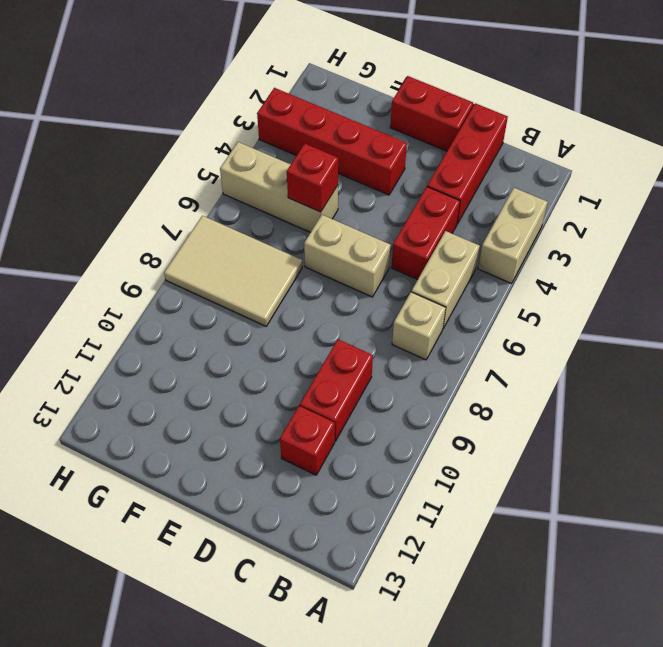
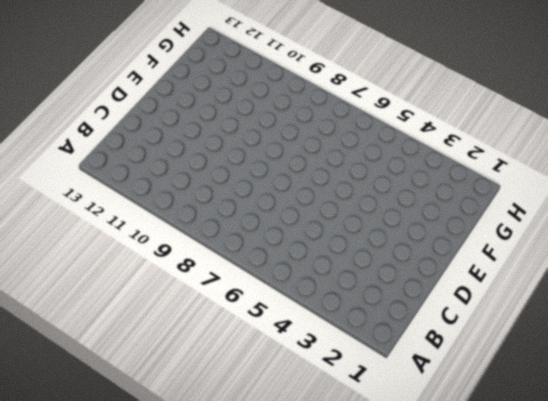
none -> tan brick A3:A4 level 1
none -> tan brick B5:B6 level 1
none -> tan brick B7 level 1

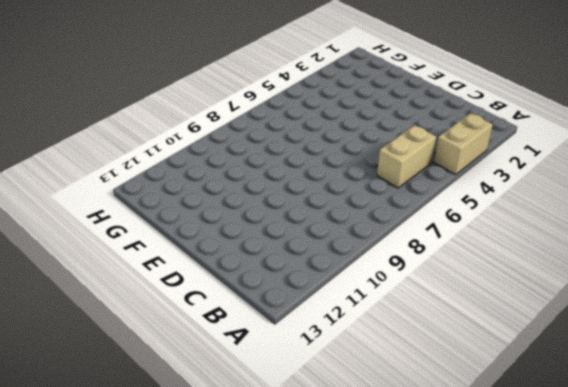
none -> tan brick B7 level 1
none -> red brick C1:C3 level 1
none -> red brick C4:C5 level 1

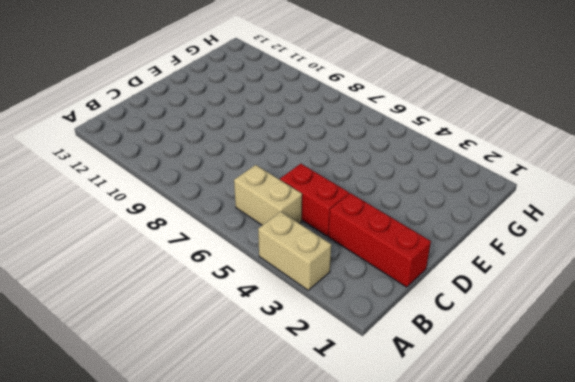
none -> tan brick B7 level 1
none -> red brick C9:C10 level 1
none -> red brick C11 level 1

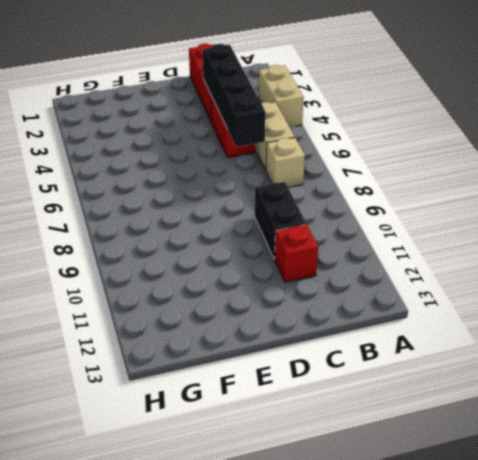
black brick C3:C6 level 2 -> none
black brick C9:C10 level 1 -> red brick C9:C10 level 1
none -> red brick D1:E1 level 1
none -> tan brick D6:E6 level 1
none -> red brick E3:H3 level 1

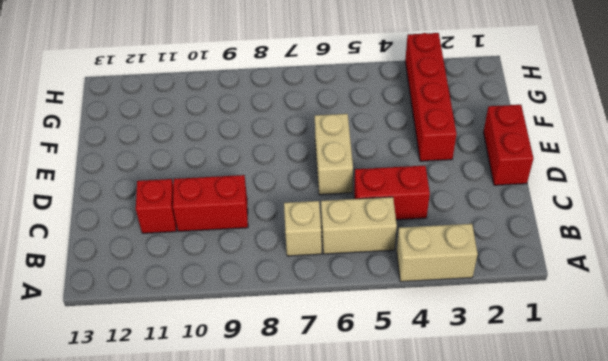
none -> red brick C1:C3 level 1
none -> tan brick F5:H5 level 1
none -> tan tile F7:H8 level 1

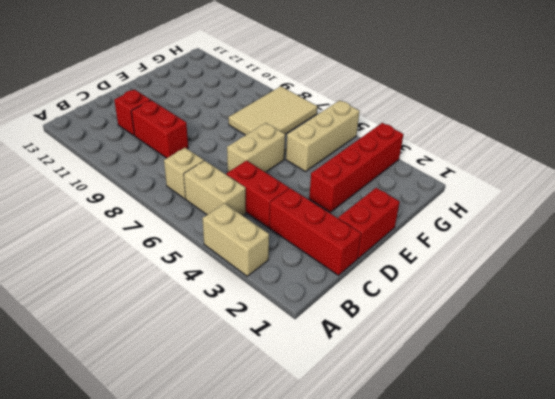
none -> red brick F5 level 2

